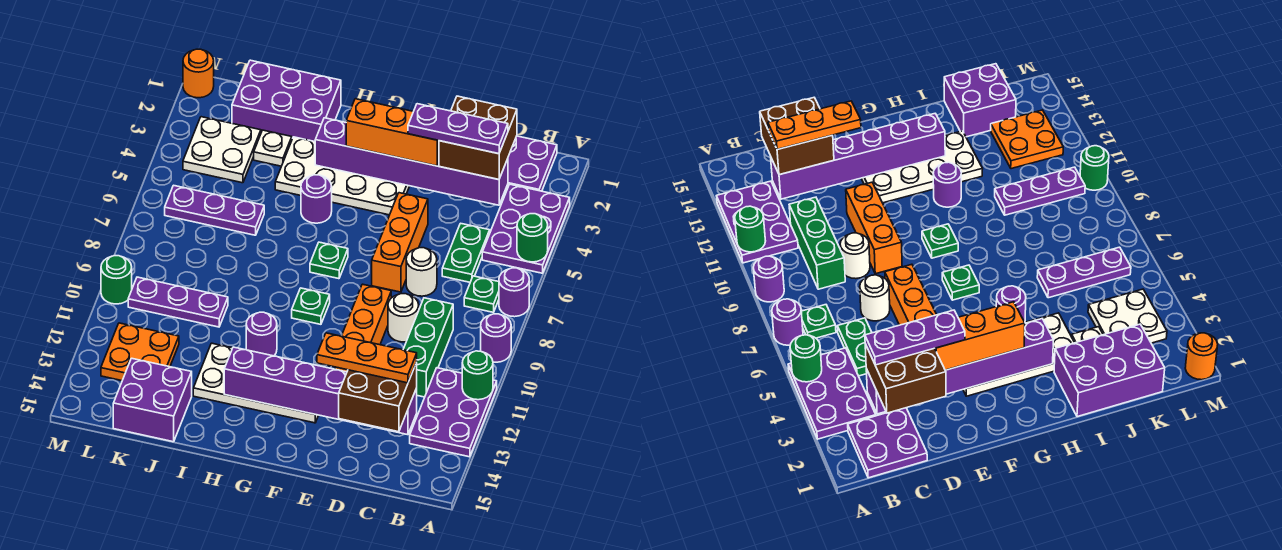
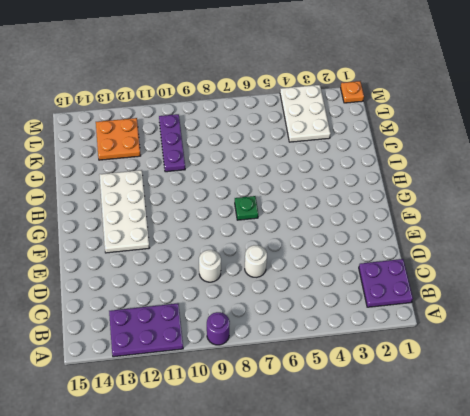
white plate K3:M4 level 1 -> white plate K3:L4 level 1
orange plate M1 level 1 -> orange round brick M1 level 1
none -> purple plate A3:B5 level 1
none -> purple round brick A7 level 1
none -> green plate B7 level 1
none -> green plate C5:C6 level 1

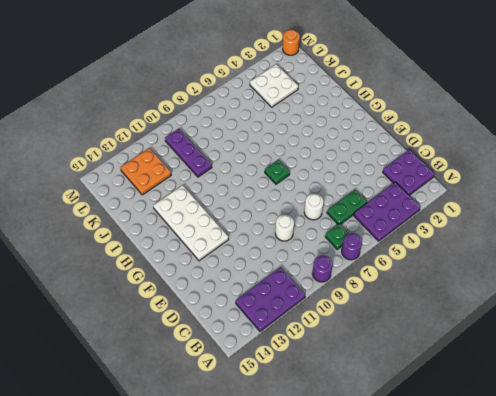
none -> green brick C9:C11 level 1
none -> orange brick E5:E7 level 1
none -> orange brick E9:E11 level 1
none -> white plate F3:I4 level 1

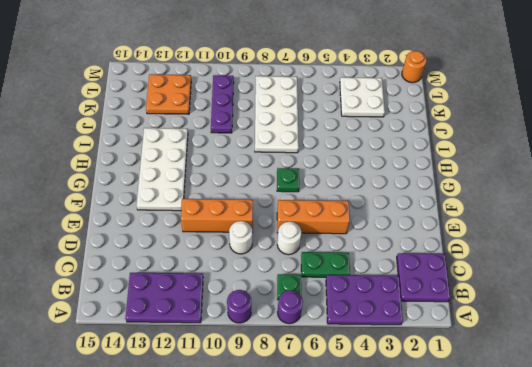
white plate I7:L8 level 1 -> white plate F3:I4 level 1
none -> green brick C9:C11 level 1
none -> green plate G9 level 1
none -> purple round brick H5 level 1
none -> purple round brick H11 level 1

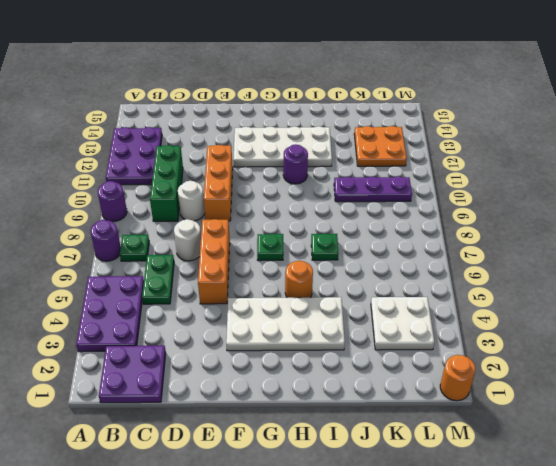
orange round brick H5 level 1 -> purple round brick H5 level 1
green plate I7 level 1 -> green plate G9 level 1
none -> purple brick I1:K2 level 1
none -> white plate J3 level 1
none -> purple plate J6:L6 level 1
none -> purple brick J14:K15 level 1

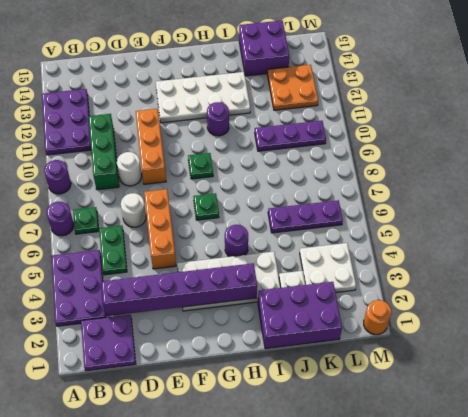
none -> green round brick M10 level 1
none -> green round brick A5 level 2
none -> green round brick A11 level 2
none -> purple brick C13:H13 level 2

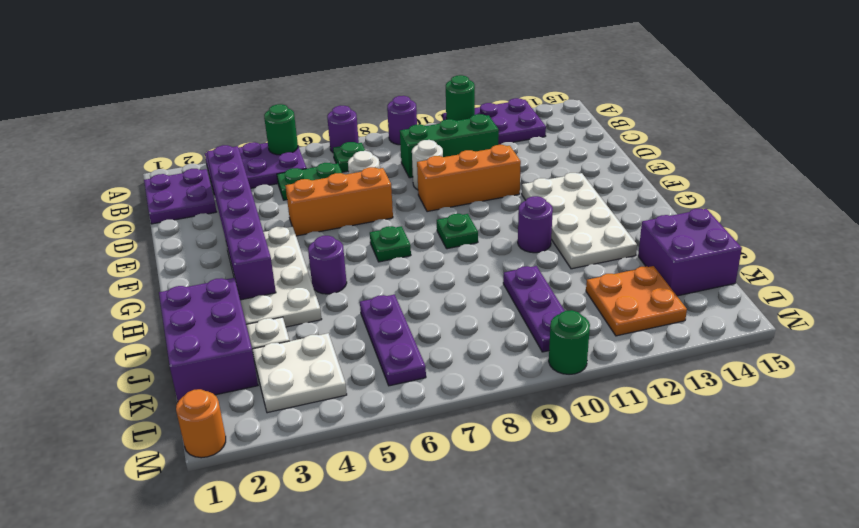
none -> purple brick C13:H13 level 2
none -> brown brick C2:D3 level 3
none -> brown brick C13:D14 level 3
none -> orange brick E3:G3 level 3

